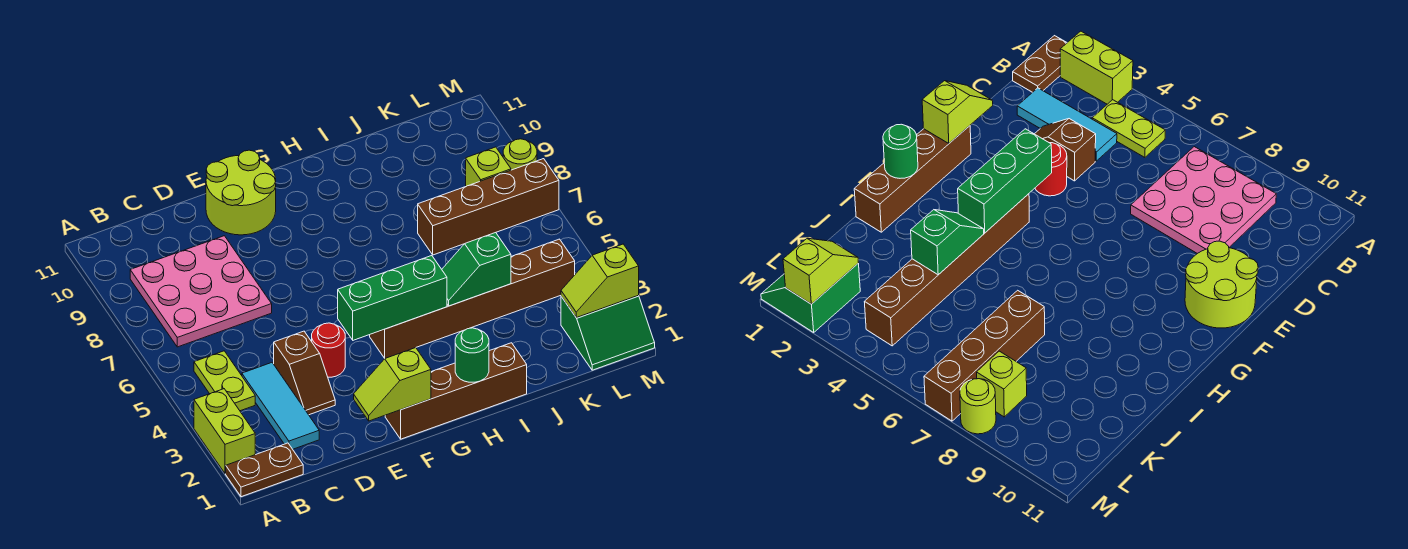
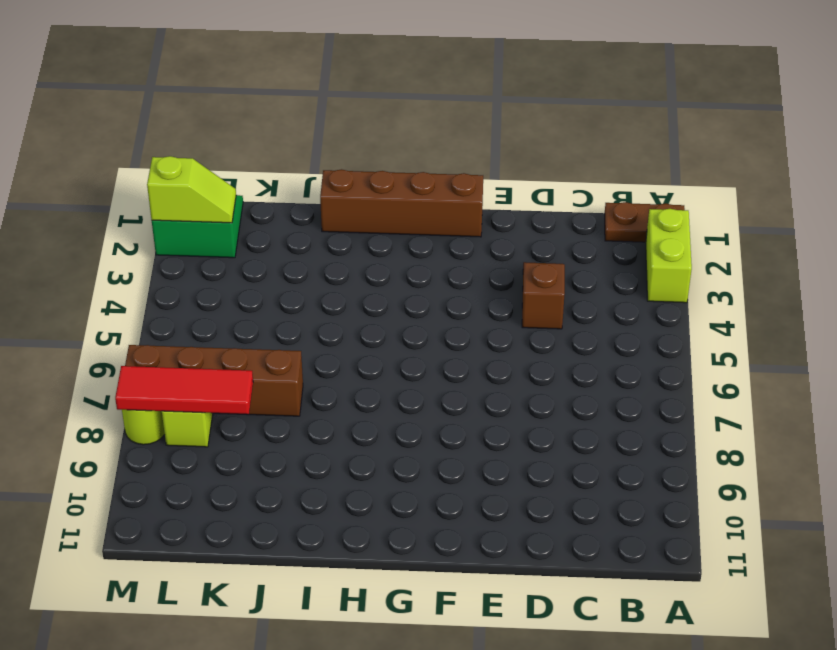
red tile K8:M8 level 2 -> none
none -> lime plate B4:B5 level 1
none -> pink plate B7:D9 level 1
none -> cyan tile C2:C4 level 1

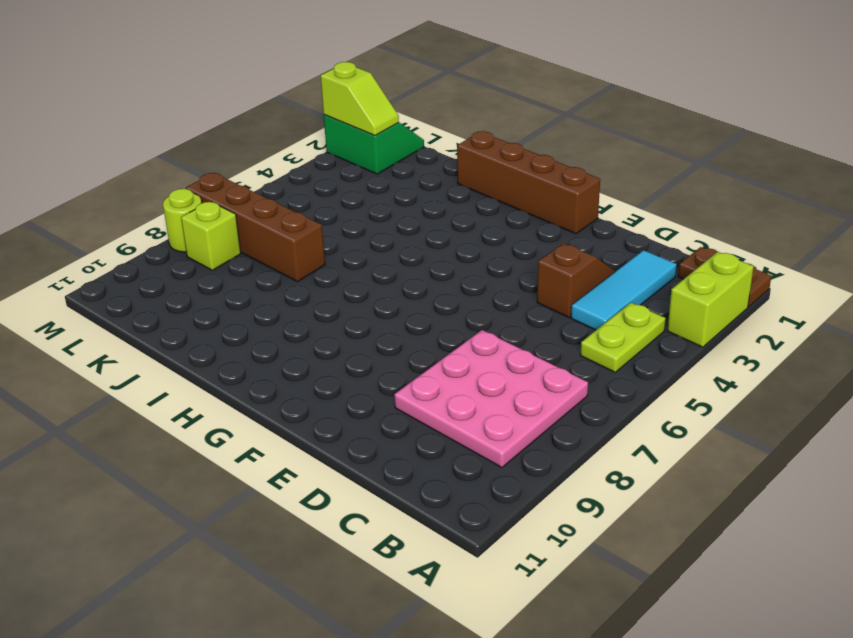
none -> red round brick E4 level 1
none -> lime round brick E10:F11 level 1
none -> brown brick G4:L4 level 1

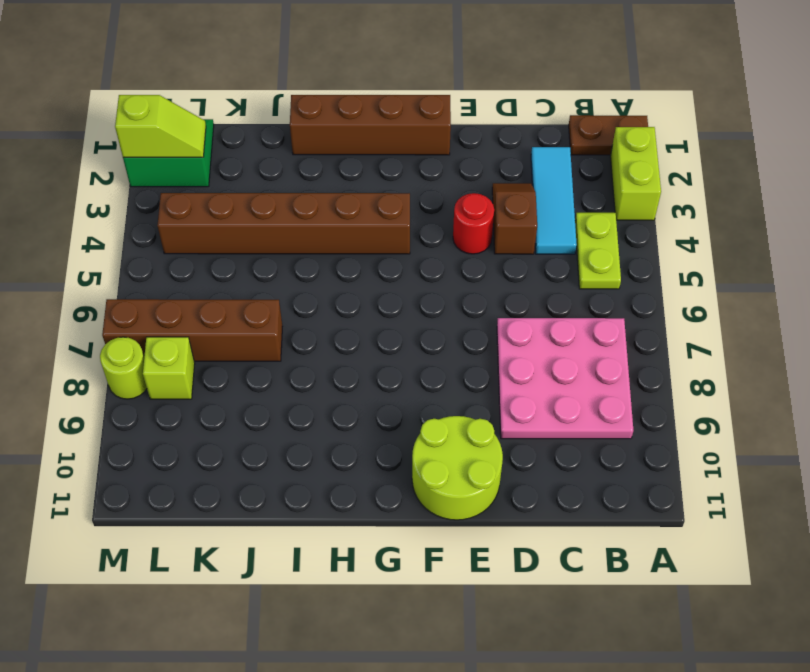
none -> lime slope E1:F1 level 2 top F
none -> green brick F4:H4 level 2
none -> green round brick H1 level 2

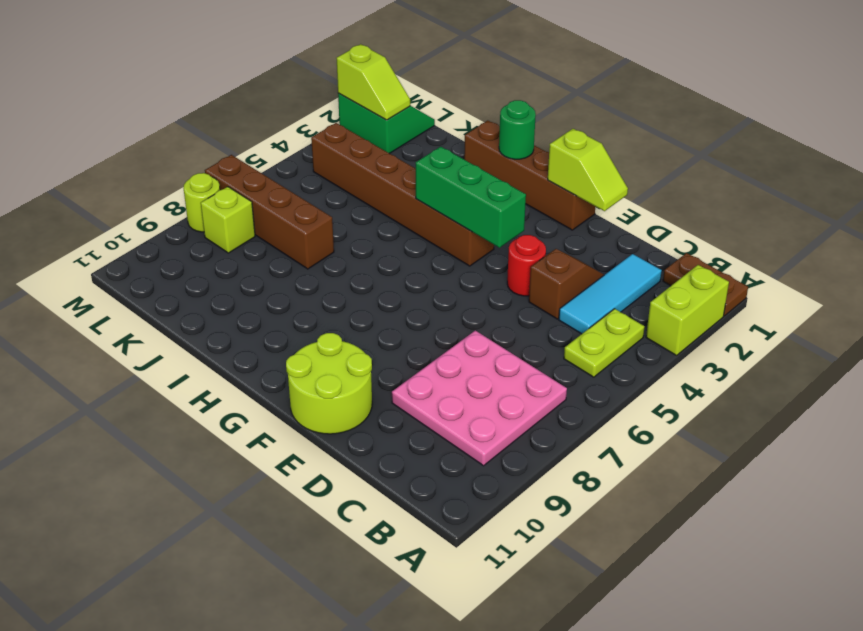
none -> green slope I4:J4 level 2 top J

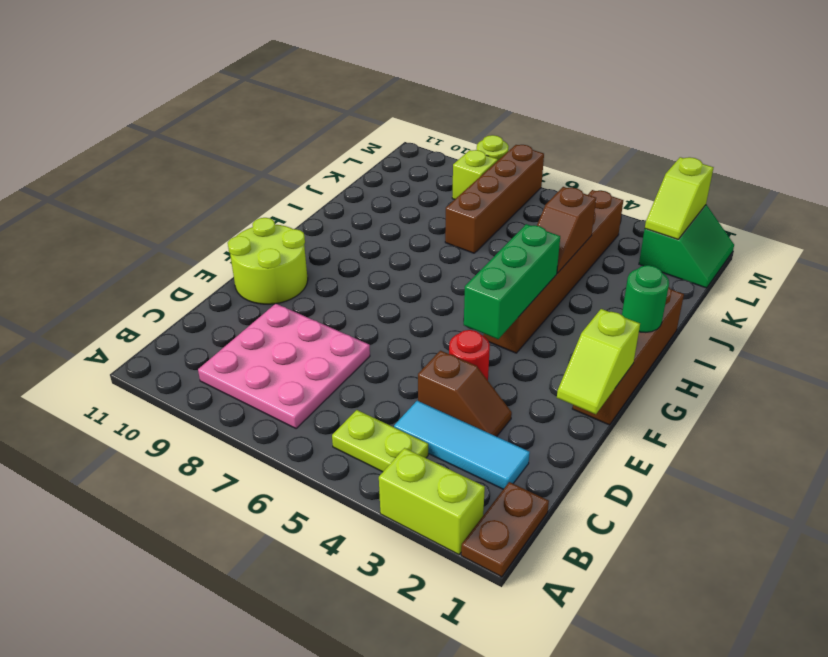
brown slope I4:J4 level 2 top J -> green slope I4:J4 level 2 top J

